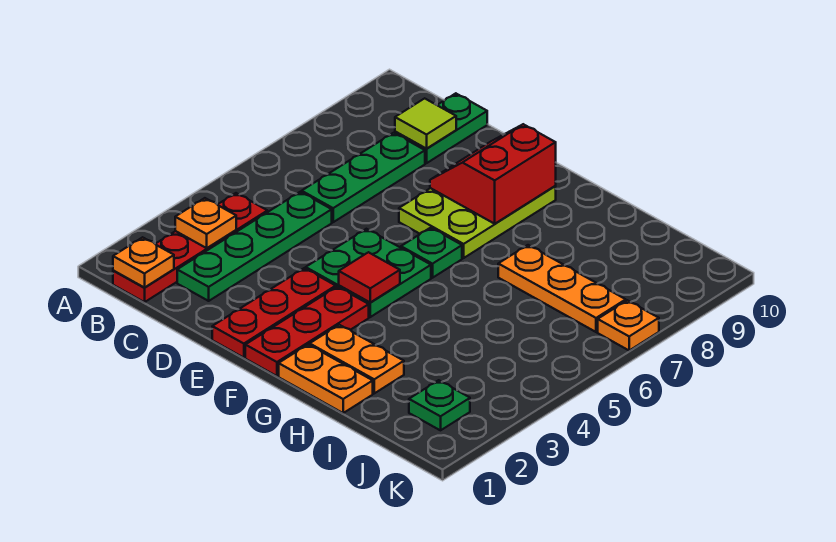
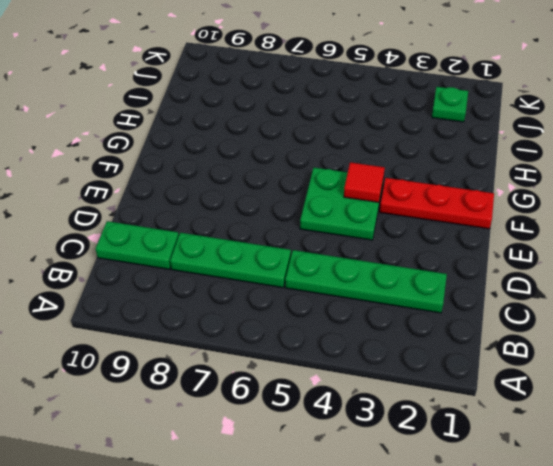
none -> red plate B1:B4 level 1
none -> red plate E1:E3 level 1
none -> lime plate E7:F9 level 1

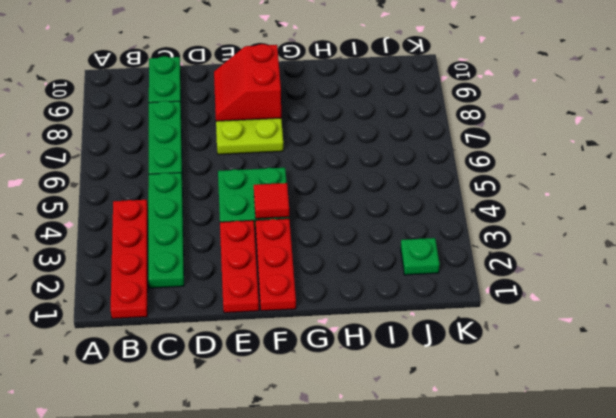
none -> green plate F6 level 1
none -> orange plate G1:H1 level 1
none -> orange plate G2:H2 level 1

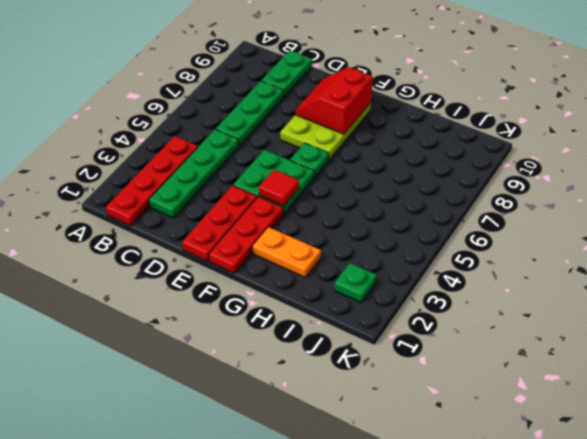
none -> orange plate G1:H1 level 1
none -> orange plate H7:J7 level 1
none -> orange plate K7 level 1

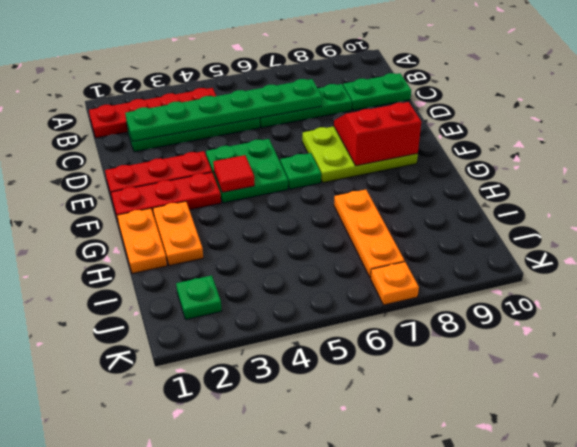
green plate C2:C7 level 2 -> none
none -> orange plate B1 level 2
none -> orange plate B3 level 2
none -> lime tile C9 level 2

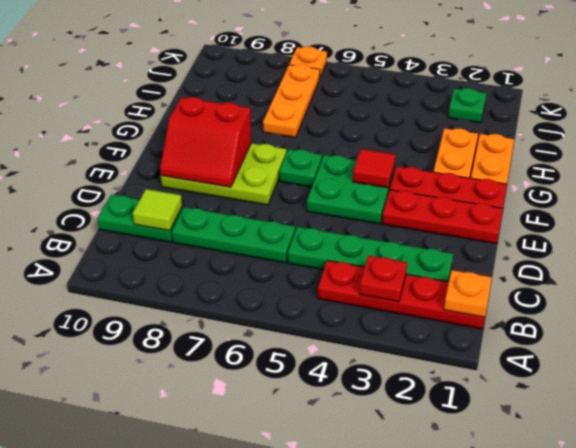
red plate B3 level 2 -> orange plate B3 level 2

